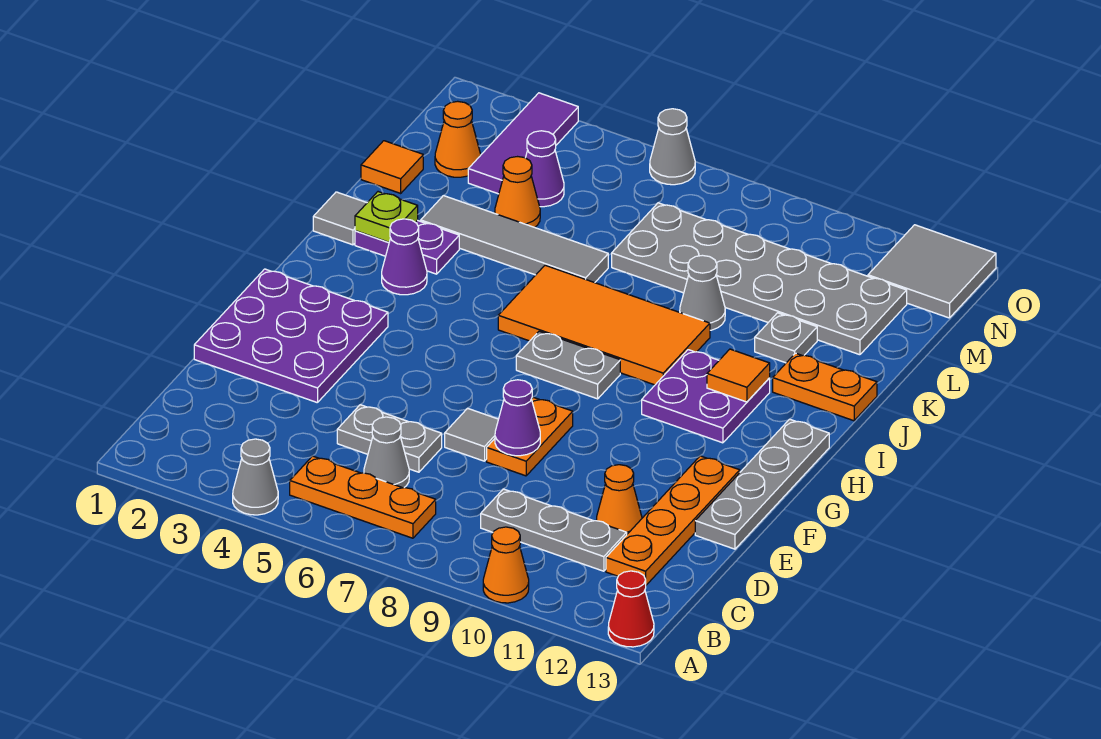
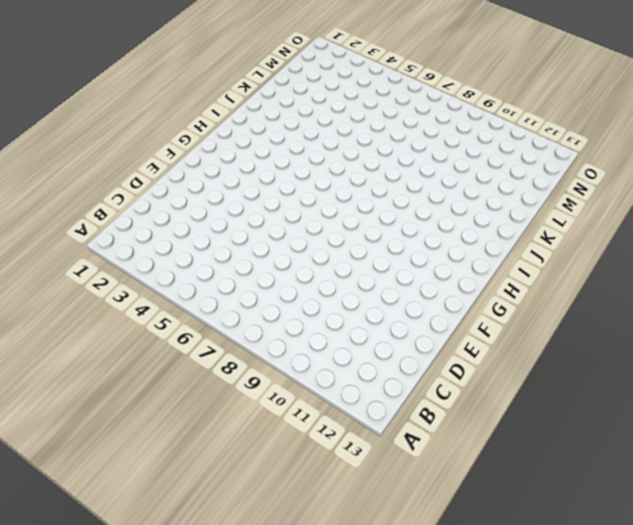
none -> grey cone A4 level 1
none -> orange cone A10 level 1
none -> red cone A13 level 1
none -> orange plate B5:B7 level 1

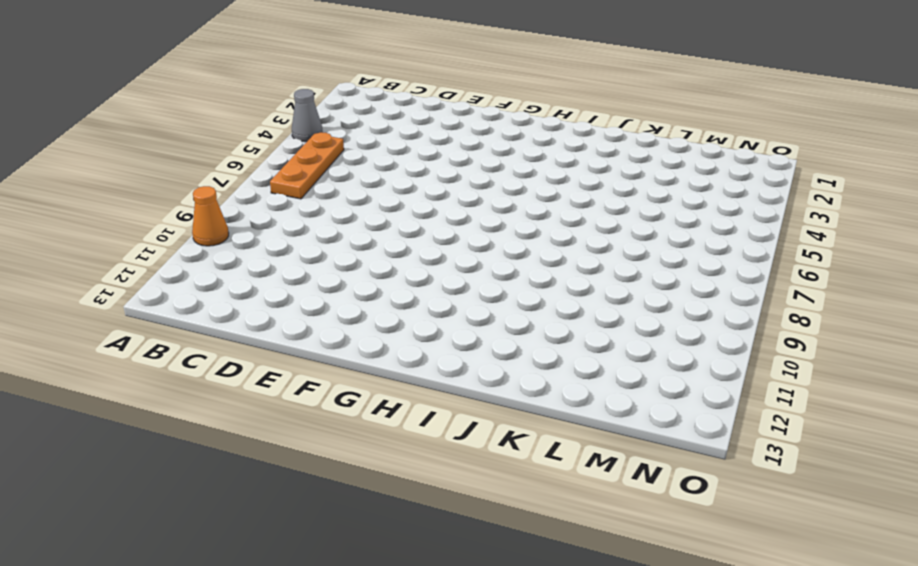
none -> red cone A13 level 1
none -> grey cone C6 level 1
none -> grey plate C9:C11 level 1
none -> orange plate C12:F12 level 1

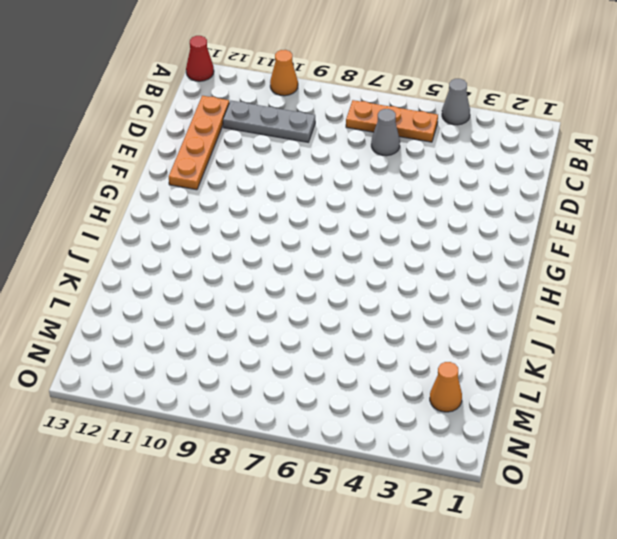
none -> grey plate D5:D6 level 1
none -> orange cone D11 level 1
none -> purple plate E1:G3 level 1
none -> grey tile E7 level 1

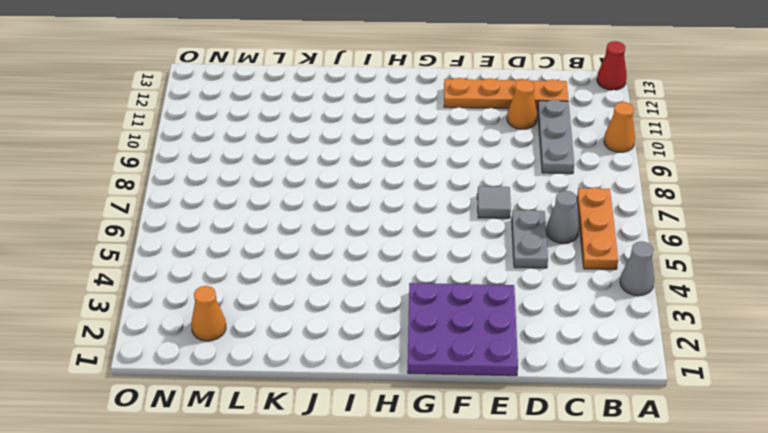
none -> orange plate E8:F8 level 1
none -> grey plate E13:H13 level 1
none -> grey plate H7:H8 level 1
none -> purple plate H10:I11 level 1

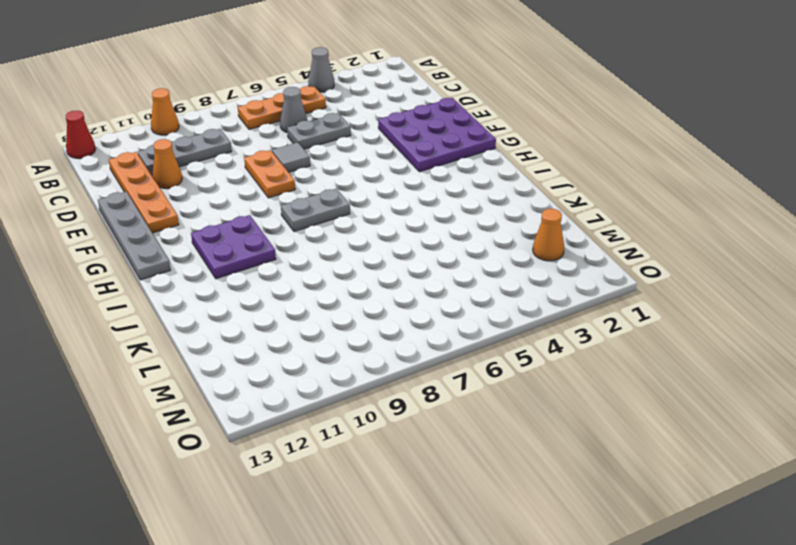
none -> purple cone I3 level 1
none -> orange tile I6:J9 level 1
none -> grey tile J1 level 1
none -> purple plate J2:J3 level 1

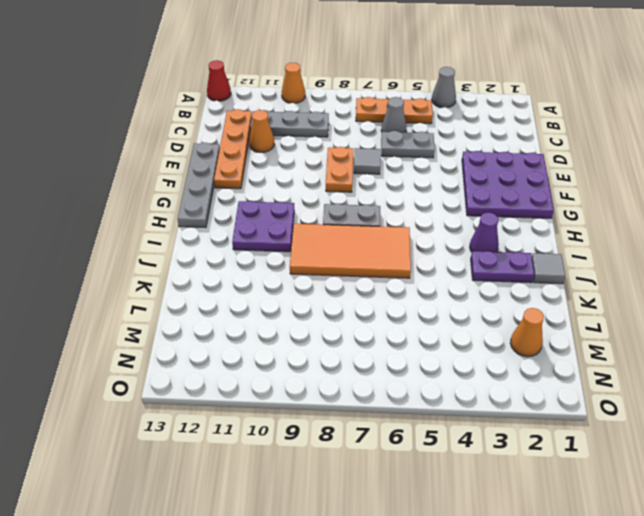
none -> orange plate J12:J13 level 1
none -> grey tile K3:K6 level 1
none -> grey cone K9 level 1
none -> grey plate K11 level 1

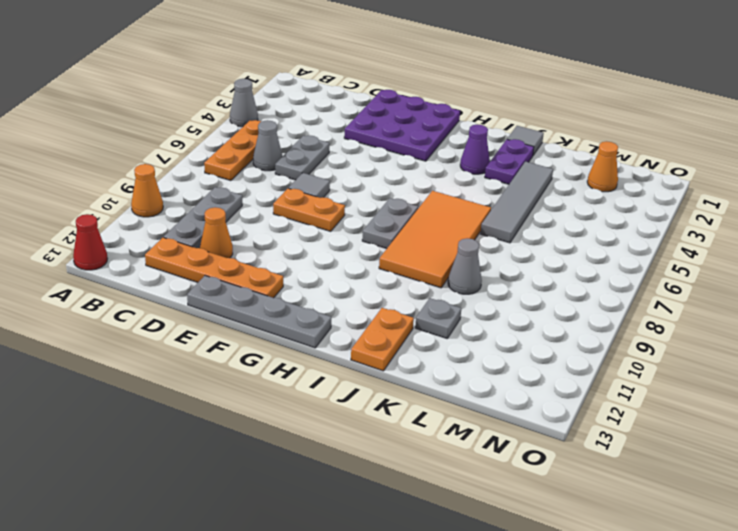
none -> purple plate H10:I11 level 1
none -> orange tile L1 level 1
none -> orange cone L4 level 1
none -> grey plate L7:M12 level 1

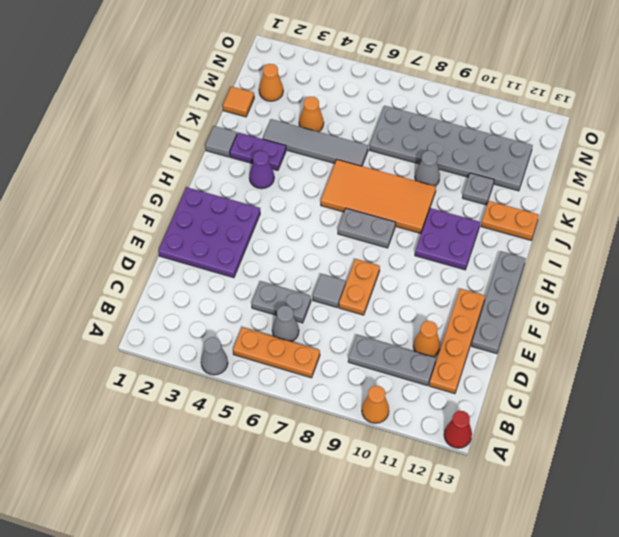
none -> purple tile M3:O3 level 1
none -> purple cone M4 level 1
none -> grey tile N12:O13 level 1
none -> grey cone O6 level 1

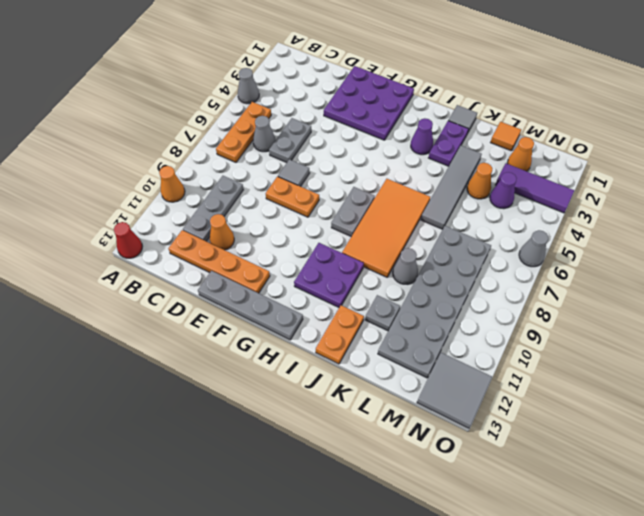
none -> purple cone E8 level 2
none -> orange tile I11 level 2
none -> lime plate J2 level 2

